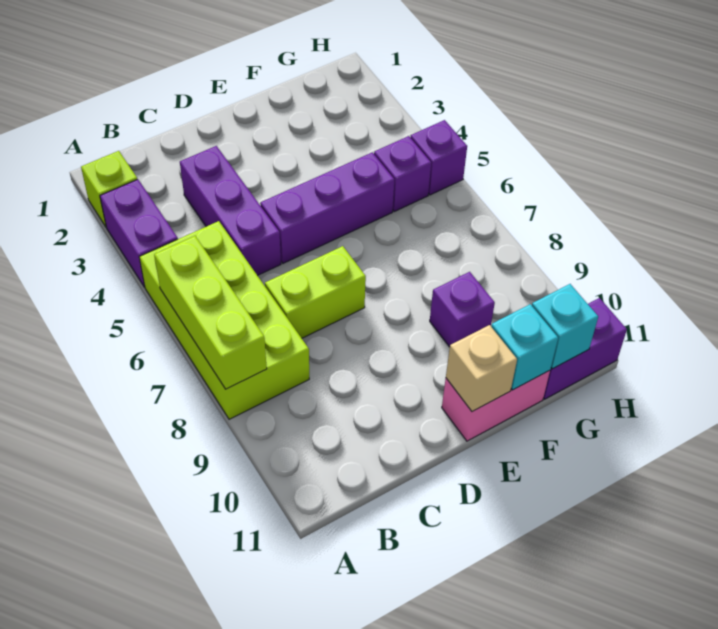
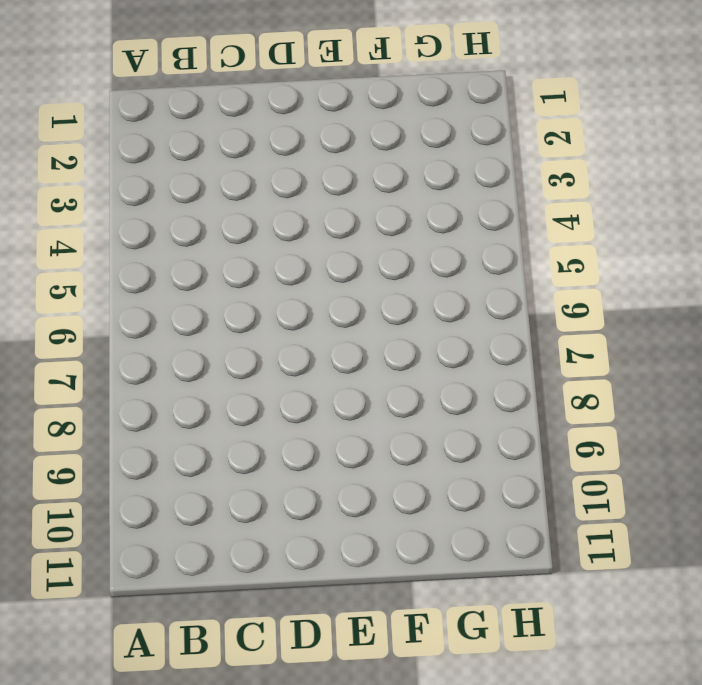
none -> lime brick A2 level 1
none -> purple brick A3:A4 level 1
none -> lime brick A5:B8 level 1

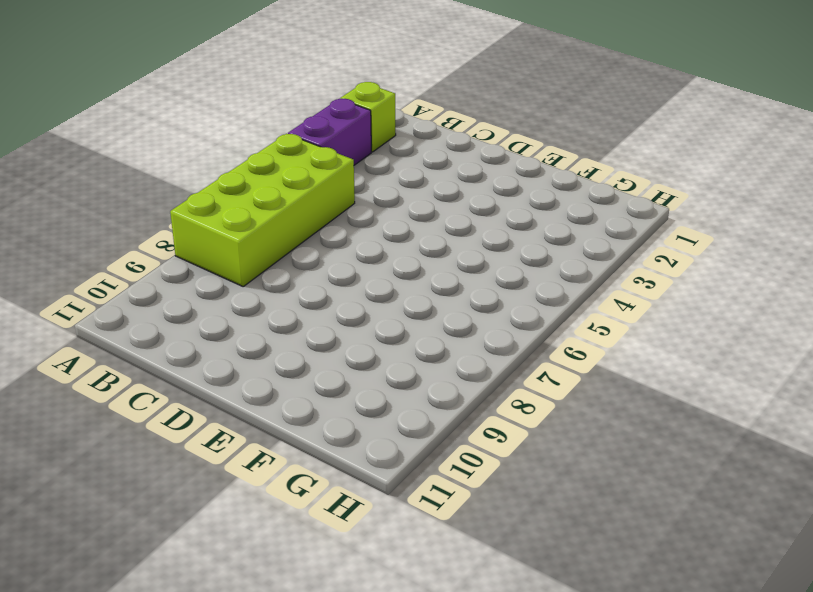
none -> purple brick C3:C5 level 1
none -> lime brick C7:D7 level 1
none -> purple brick D5:F5 level 1

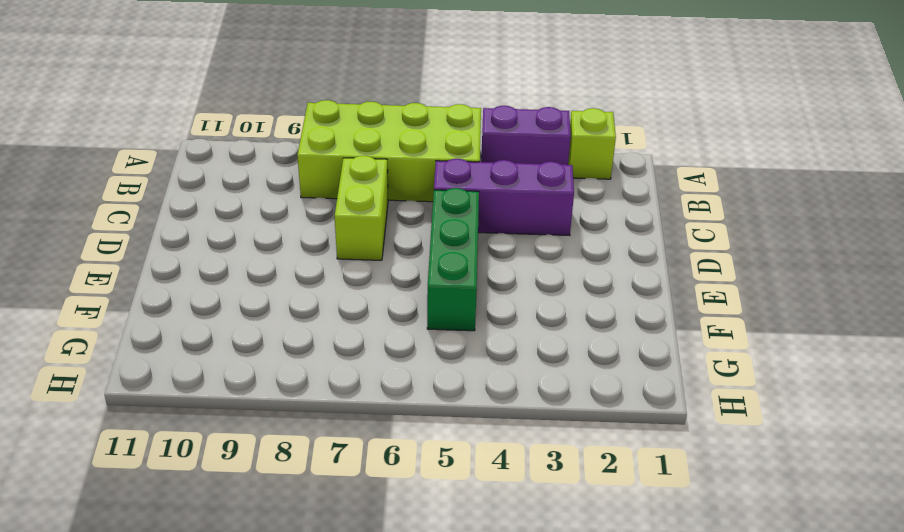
green brick D5:F5 level 1 -> purple brick D5:F5 level 1
none -> pink brick E11:F11 level 1
none -> purple brick F9 level 1
none -> purple brick G5 level 1

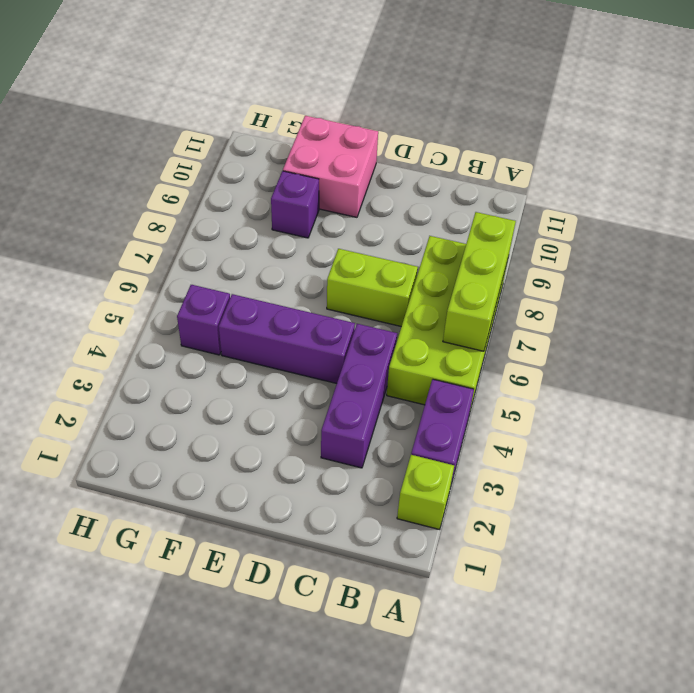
pink brick E10:F11 level 1 -> pink brick E11:F11 level 1
none -> purple brick G11:H11 level 1
none -> purple brick H5 level 1
none -> tan brick E11 level 2

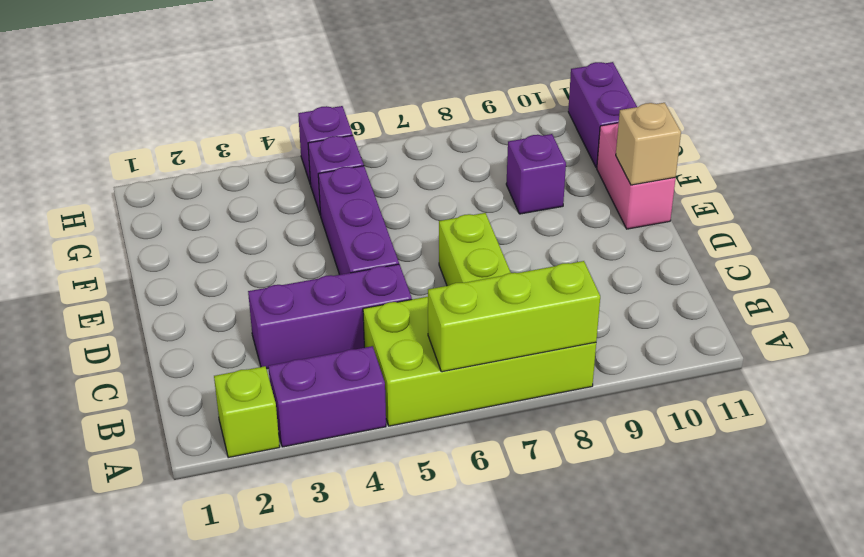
none -> cyan brick F11 level 2
none -> cyan brick G11 level 2

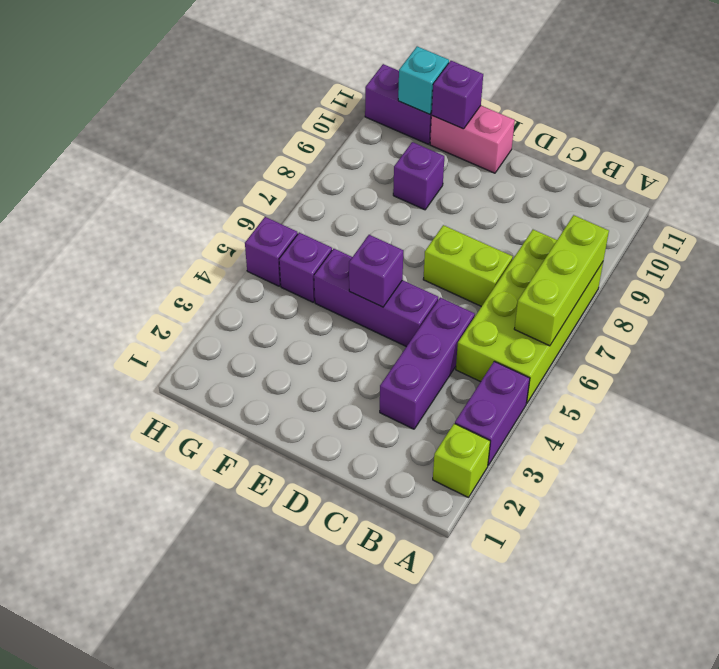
purple brick E5 level 2 -> none
purple brick F11 level 2 -> cyan brick F11 level 2
none -> tan brick E11 level 2

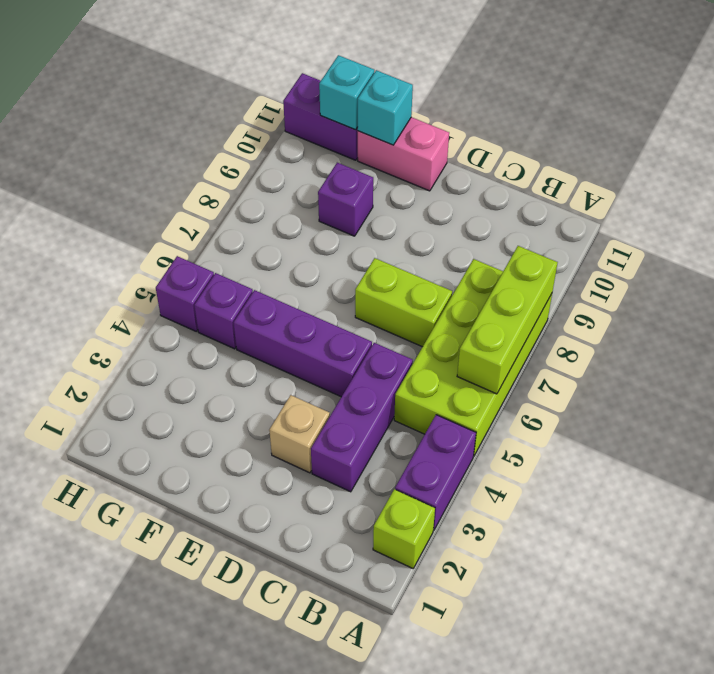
tan brick D3 level 1 -> tan brick E11 level 2

